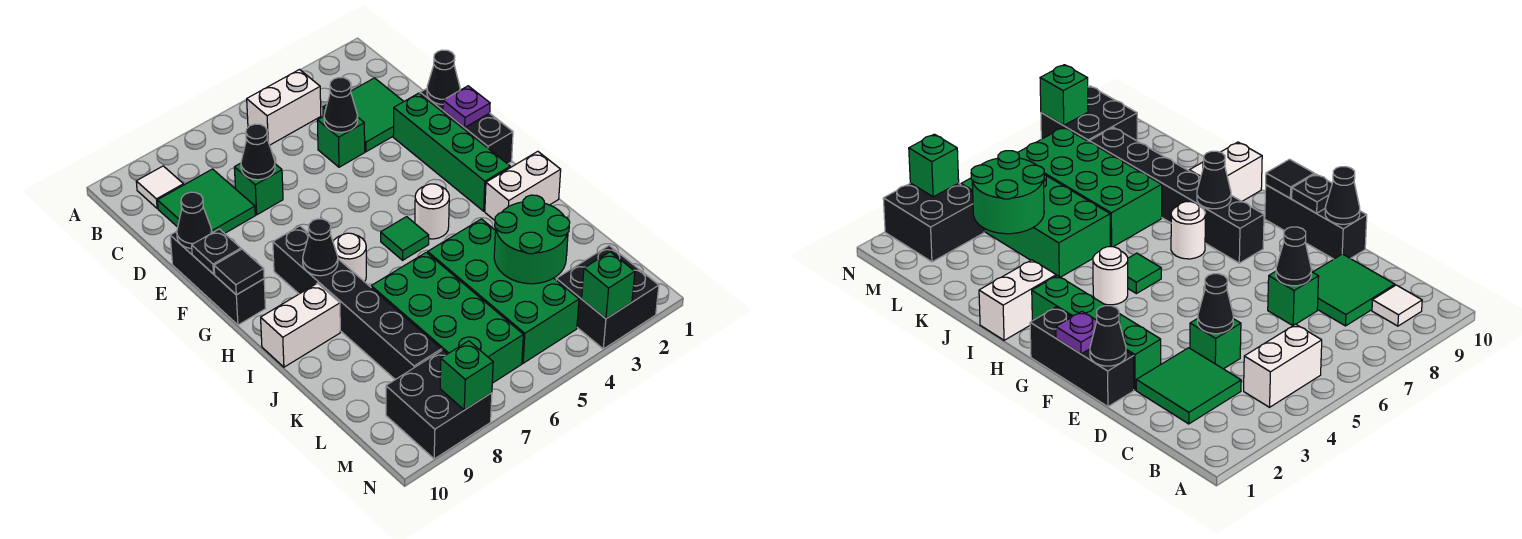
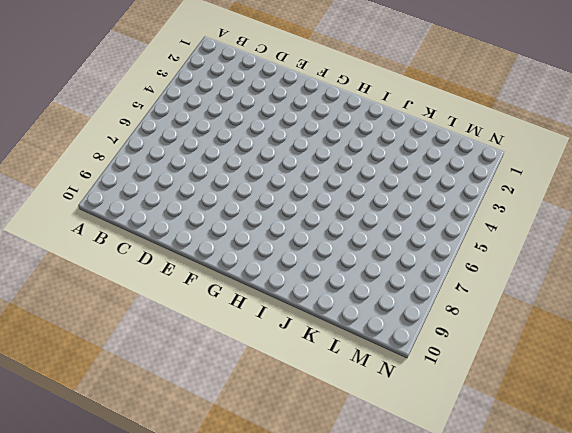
none -> white brick B4:B5 level 1
none -> white tile B9 level 1
none -> green tile C2:D3 level 1
none -> green tile C8:D9 level 1

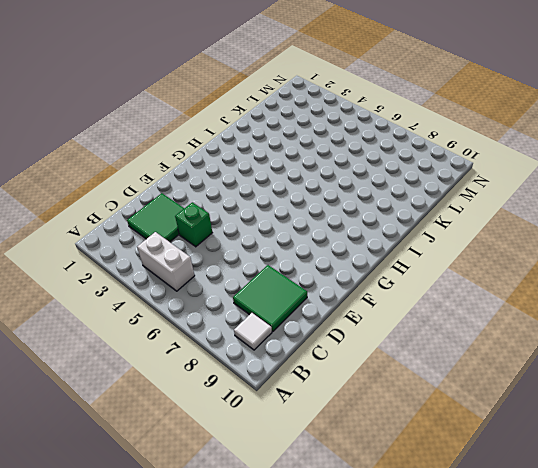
none -> green brick D7 level 1
none -> black brick E1:G1 level 1
none -> green brick E2:H2 level 1
none -> black brick E10:G10 level 1

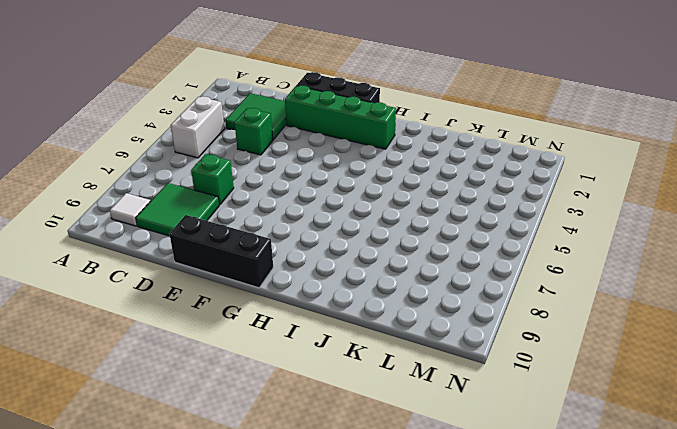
none -> black brick G8:L8 level 1
none -> white round brick H4 level 1
none -> green tile H5 level 1
none -> white round brick H7 level 1

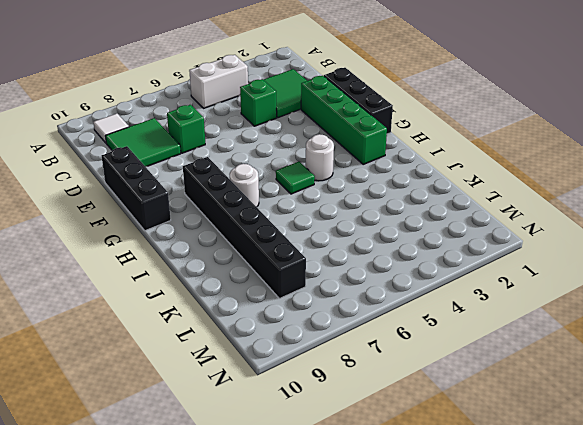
none -> white brick I1:I2 level 1
none -> white brick I9:I10 level 1
none -> green brick J4:M5 level 1
none -> green brick J6:M7 level 1

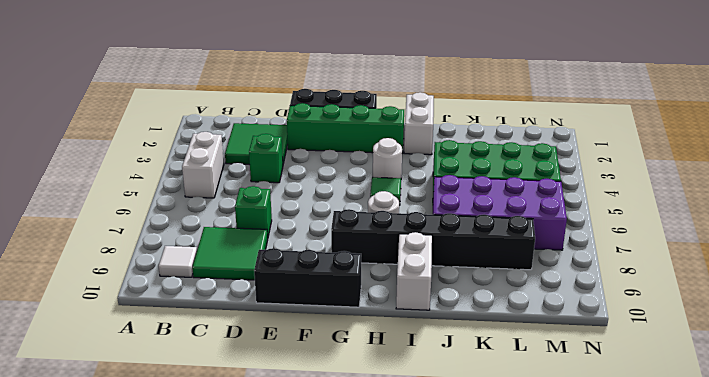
purple brick J6:M7 level 1 -> green brick J6:M7 level 1
none -> black brick M2:N3 level 1
none -> black brick M8:N9 level 1
none -> black cone D4 level 2
none -> black cone D7 level 2

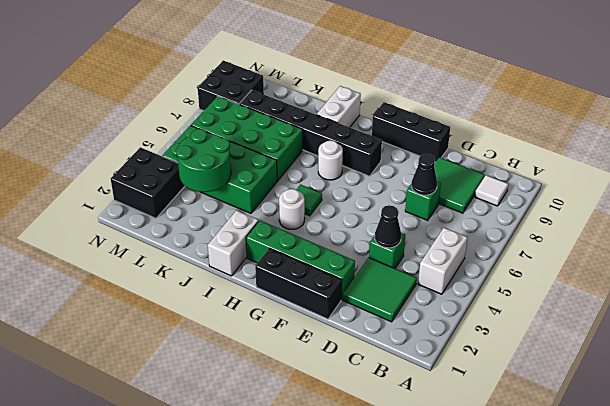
none -> black cone E1 level 2
none -> black cone E10 level 2
none -> purple plate F1 level 2
none -> black plate F10 level 2

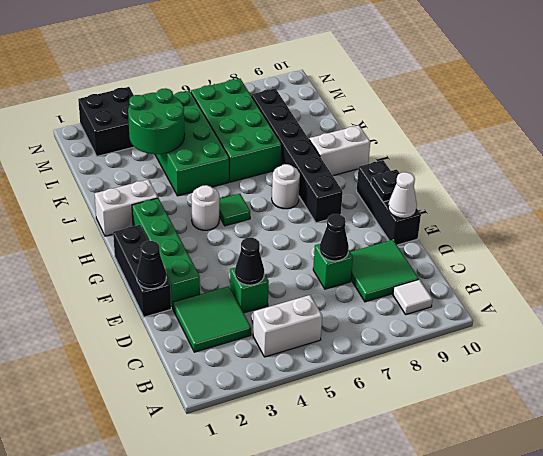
white cone E10 level 2 -> black cone E10 level 2
none -> black brick M8:N9 level 1
none -> purple plate F1 level 2
none -> black tile G10 level 2
none -> black cone H8 level 2

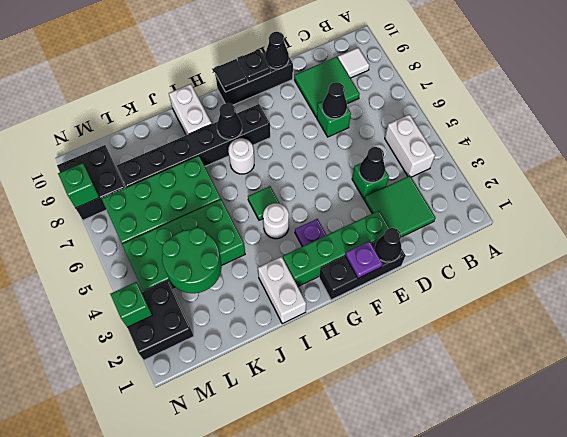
purple plate G3 level 1 -> none

